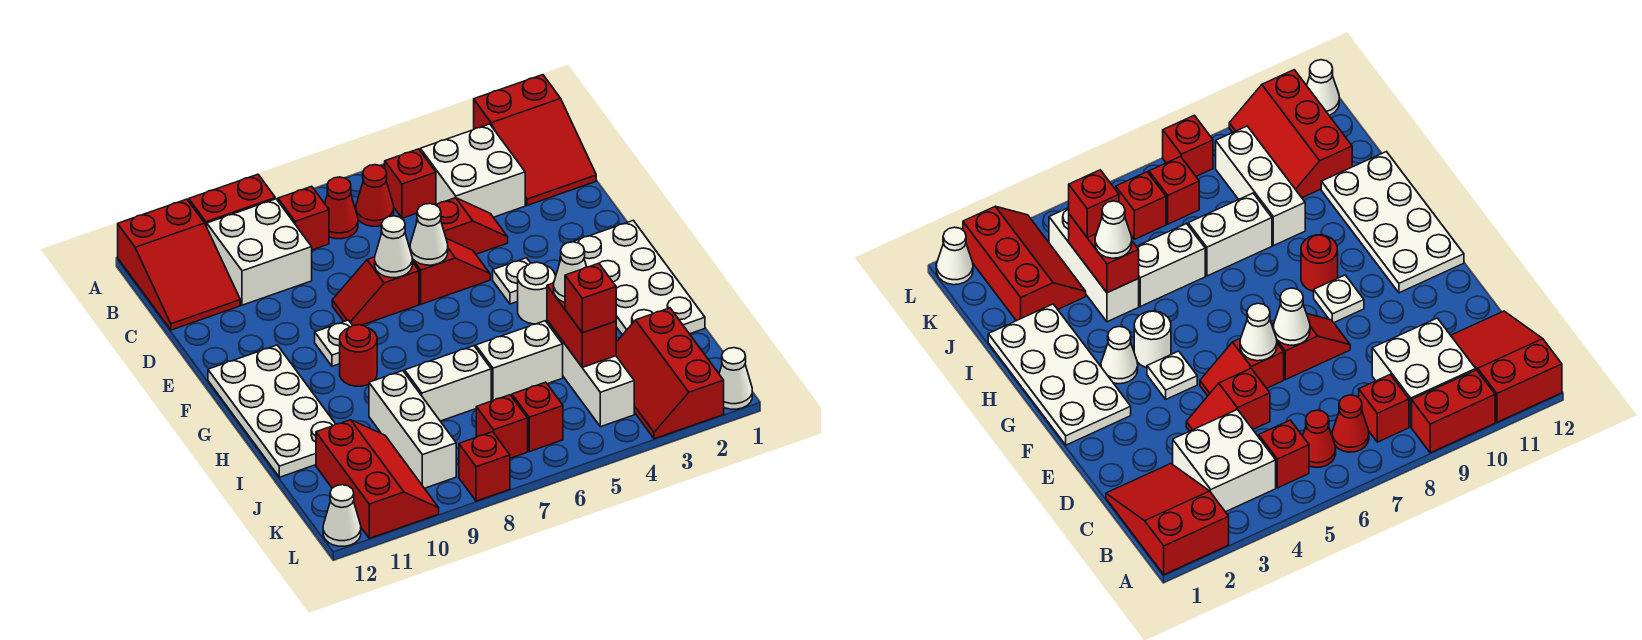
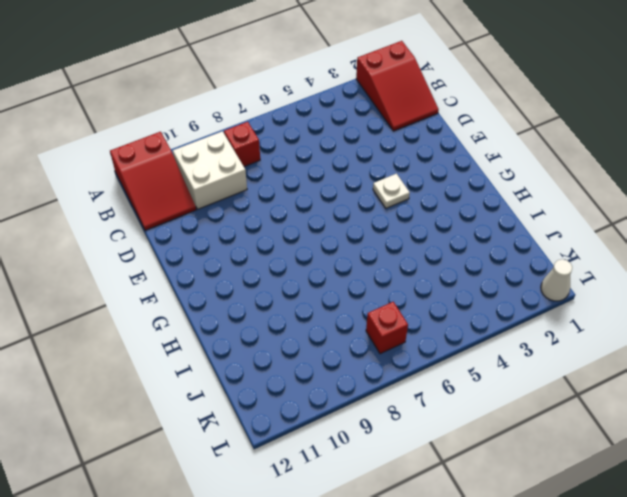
none -> red brick A9:A10 level 1
none -> white brick B3:C4 level 1
none -> red brick B5 level 1
none -> red cone B6 level 1

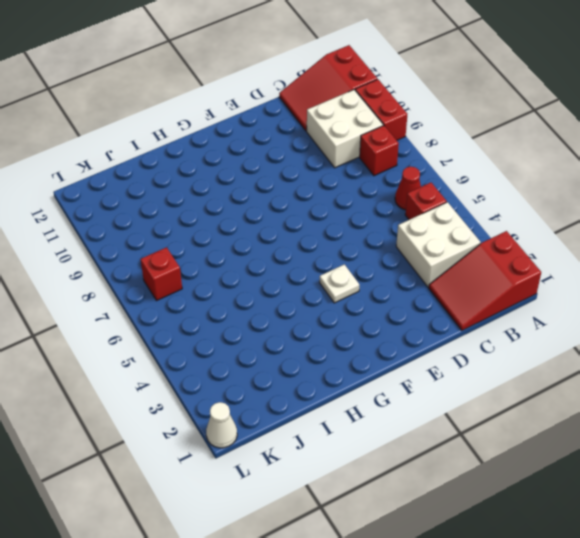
none -> red cone B7 level 1
none -> red slope D4:D5 level 1 top 5
none -> red slope E5:E6 level 1 top 6
none -> red slope E7:E8 level 1 top 7

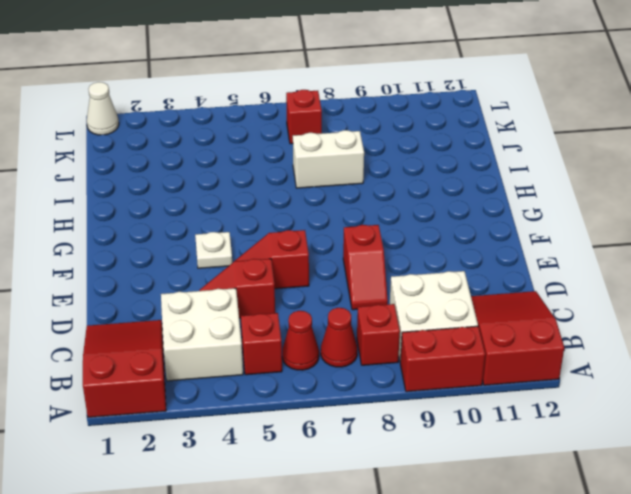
red slope D8:E8 level 1 top E -> red slope E7:E8 level 1 top 7
none -> white plate F1:I2 level 1
none -> white plate F9 level 1
none -> white plate F11:I12 level 1
none -> white cone G3 level 1

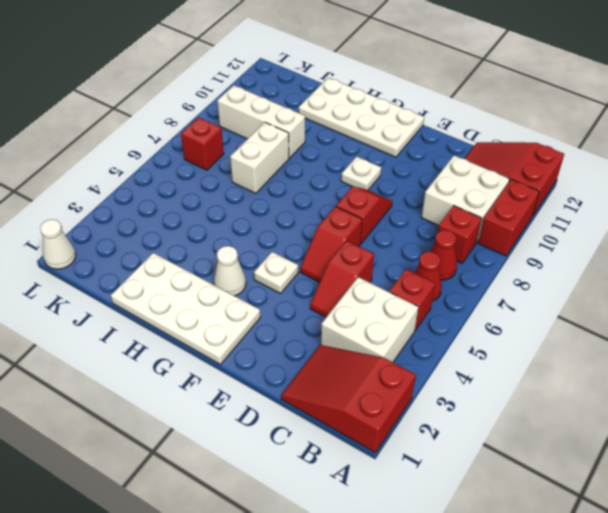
none -> white round brick G4 level 1
none -> red round brick G9 level 1
none -> white brick I4:K4 level 1
none -> white brick I5:I6 level 1

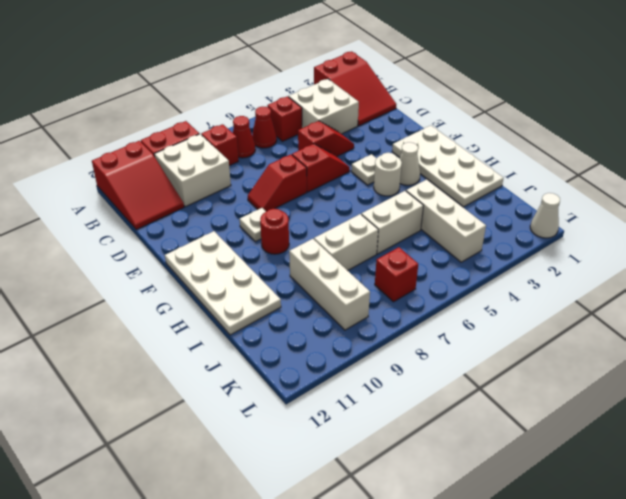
none -> red slope J2:L3 level 1 top 2
none -> red slope J10:L11 level 1 top 11
none -> red brick K6 level 1
none -> red brick L8 level 1

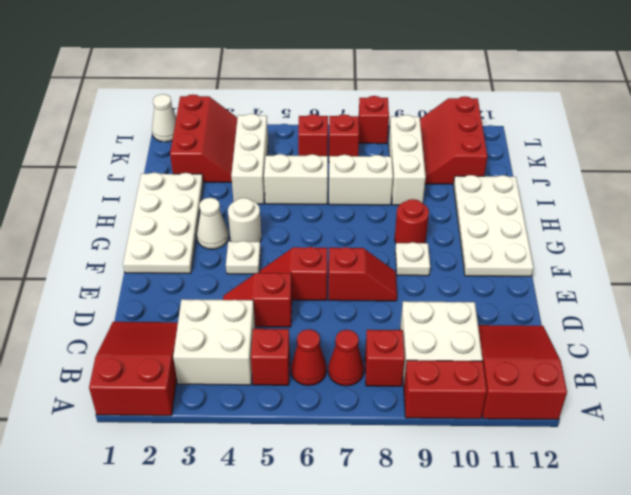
none -> white cone L12 level 1
none -> white cone E6 level 2
none -> white cone E7 level 2
none -> red brick I4:J4 level 2

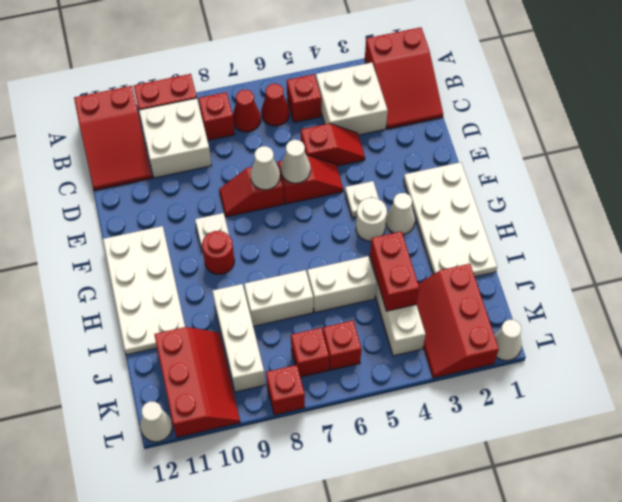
none -> white cone I4 level 3
none -> red brick J4 level 3

